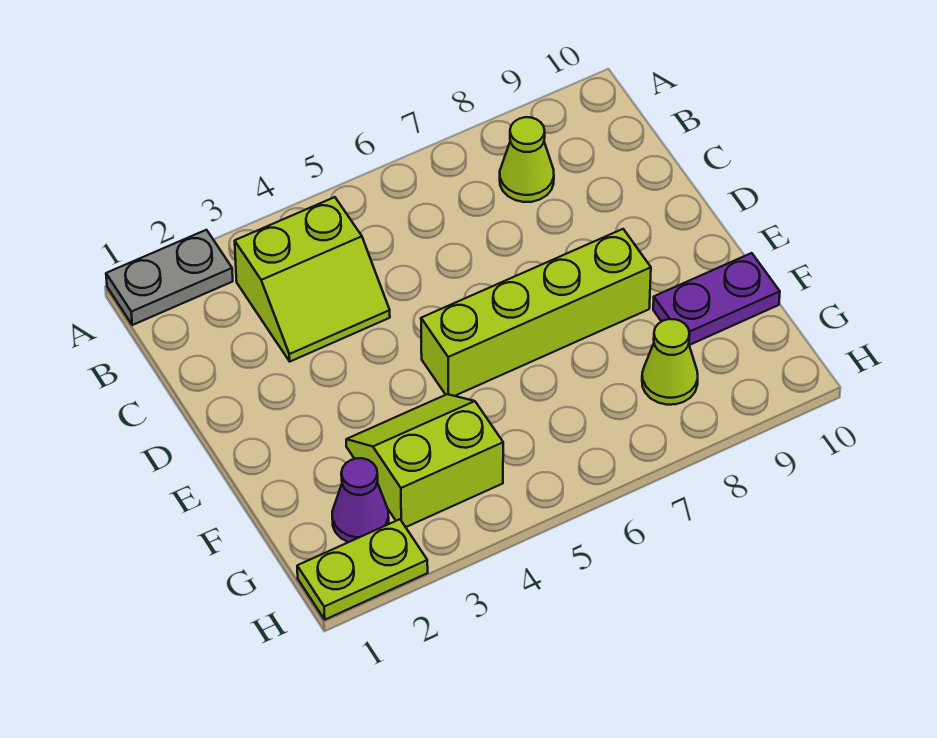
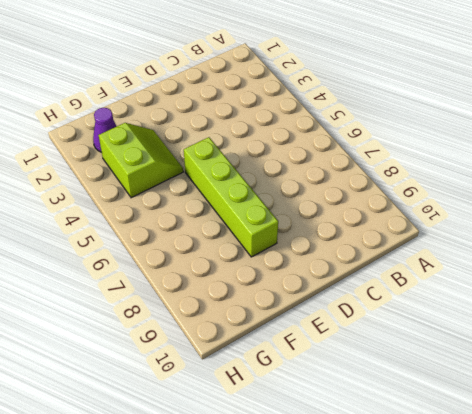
none -> grey plate A1:A2 level 1
none -> lime slope B3:C4 level 1 top B

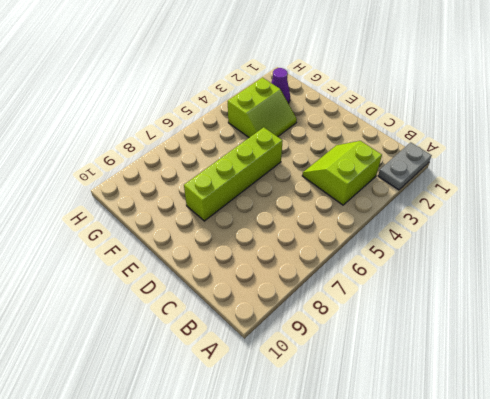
none -> lime cone B8 level 1
none -> purple plate F9:F10 level 1

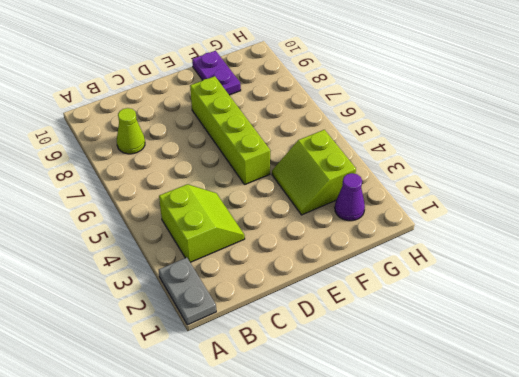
none -> lime cone G8 level 1
none -> lime plate H1:H2 level 1

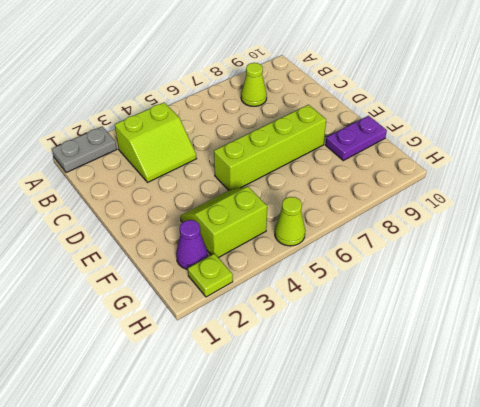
lime plate H2 level 1 -> lime plate H1:H2 level 1
lime cone H5 level 1 -> lime cone G8 level 1

